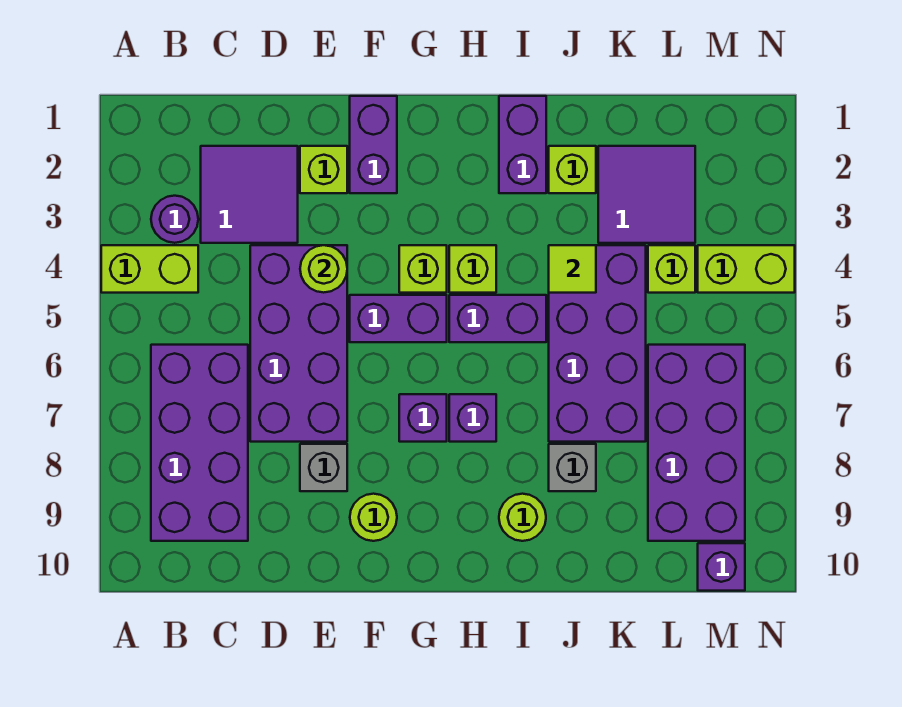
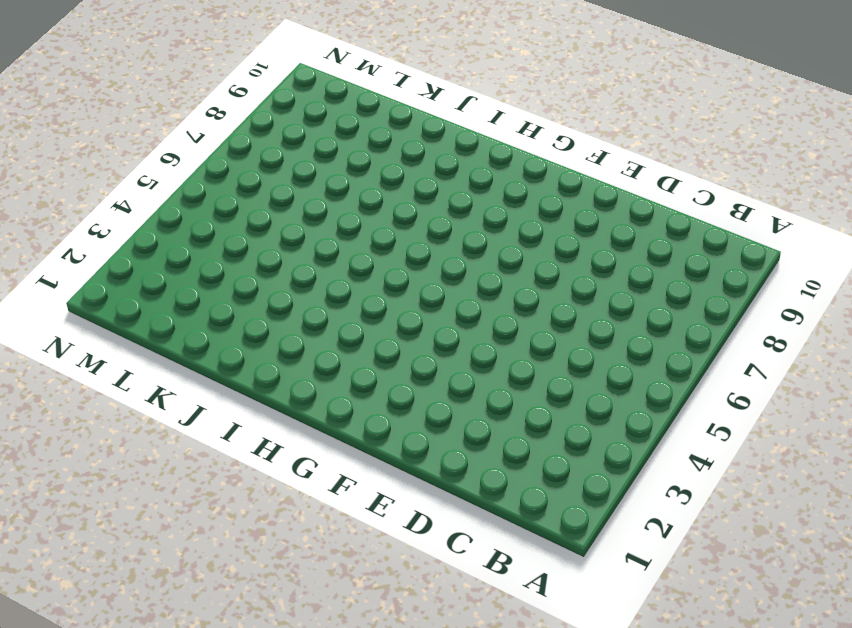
none -> lime brick A4:B4 level 1
none -> purple round brick B3 level 1
none -> purple brick B6:C9 level 1

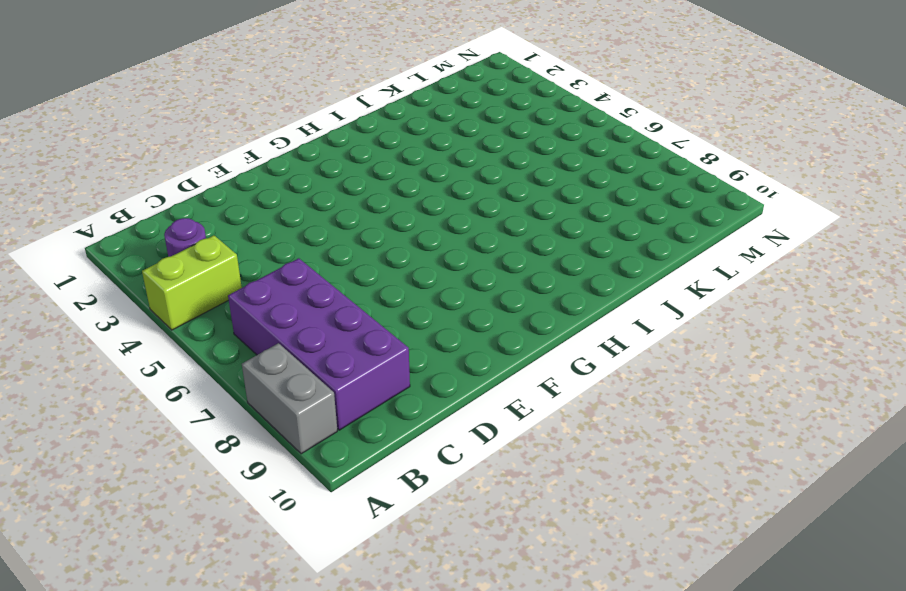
grey brick A8:A9 level 1 -> none
none -> purple tile C2:D3 level 1
none -> purple brick D4:E7 level 1
none -> lime brick E2 level 1

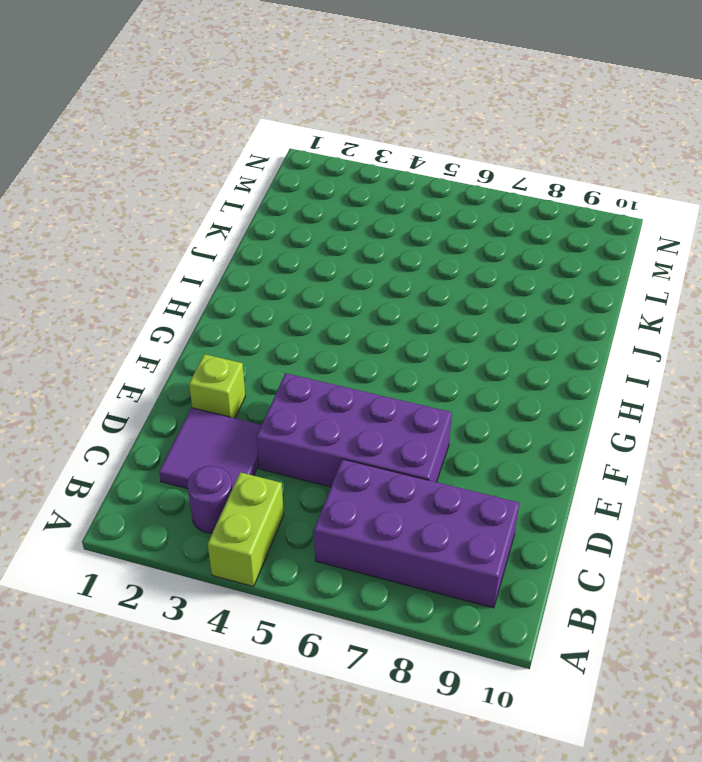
none -> grey brick E8 level 1
none -> purple brick F1:F2 level 1
none -> purple brick F5:G5 level 1

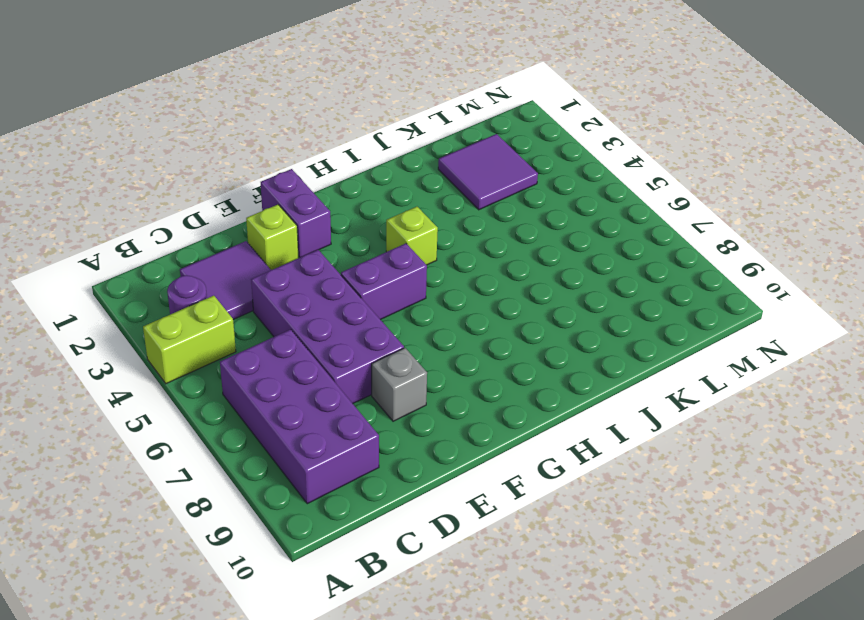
none -> lime round brick F9 level 1
none -> lime brick G4 level 1
none -> purple brick G7 level 1

